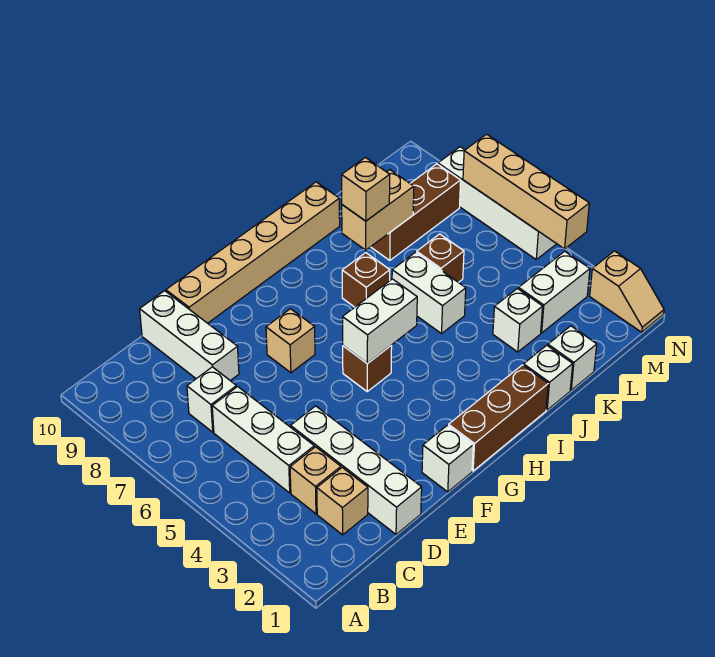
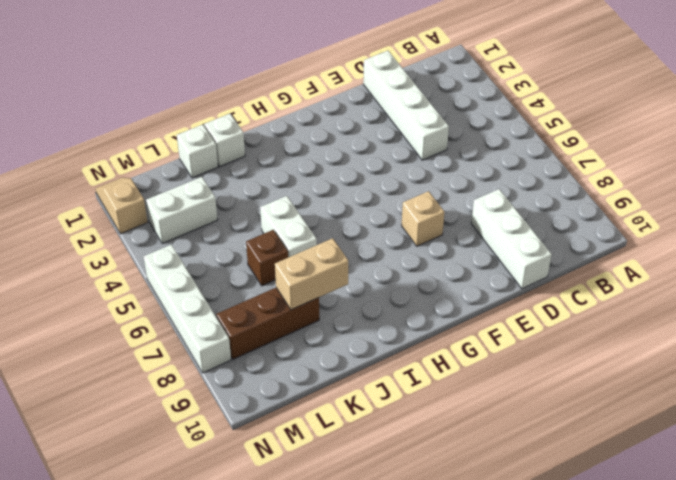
none -> tan brick C2 level 1
none -> tan brick C3 level 1
none -> white brick C4:C6 level 1

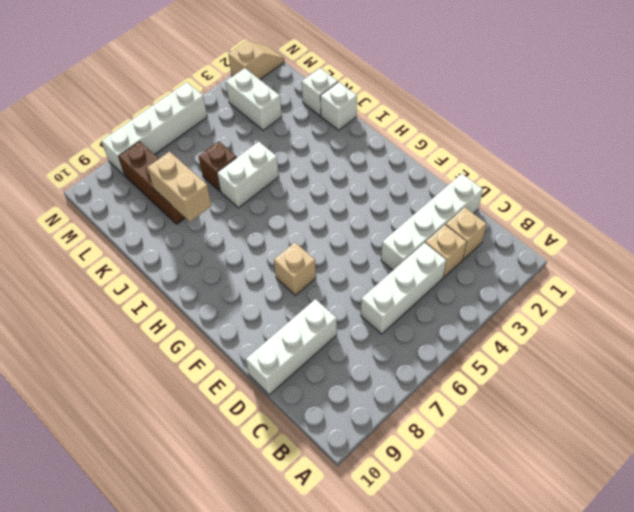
none -> white brick C7 level 1
none -> tan brick E10:J10 level 1
none -> white brick F1 level 1

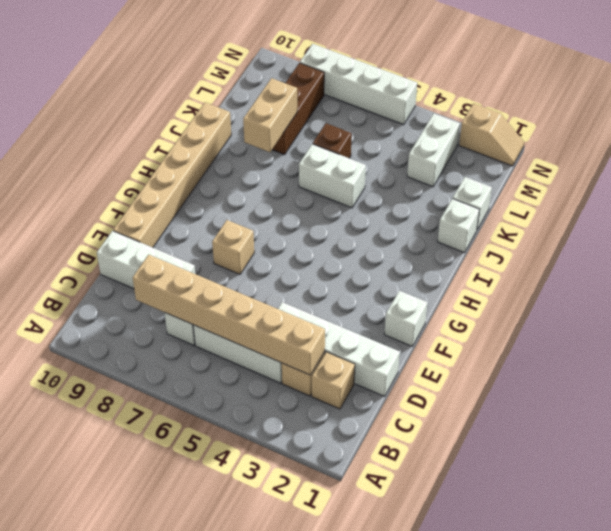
tan brick C3:C8 level 2 -> none
none -> brown brick G1:I1 level 1
none -> brown brick G5 level 1
none -> brown brick I7 level 1

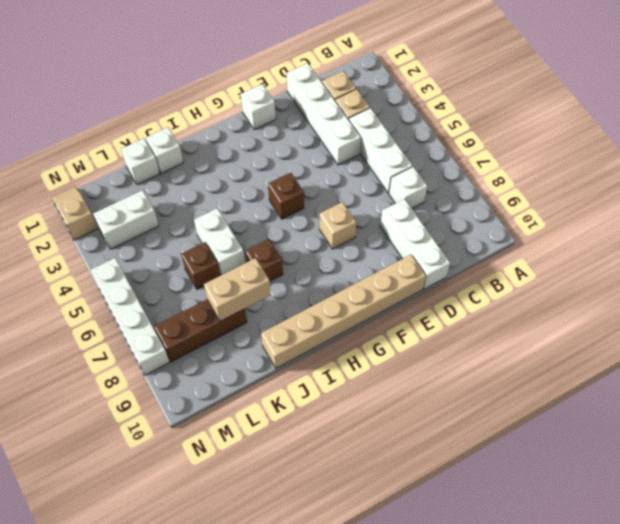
none -> brown brick G1:I1 level 1
none -> white brick K3 level 1
none -> white brick G5:H5 level 2

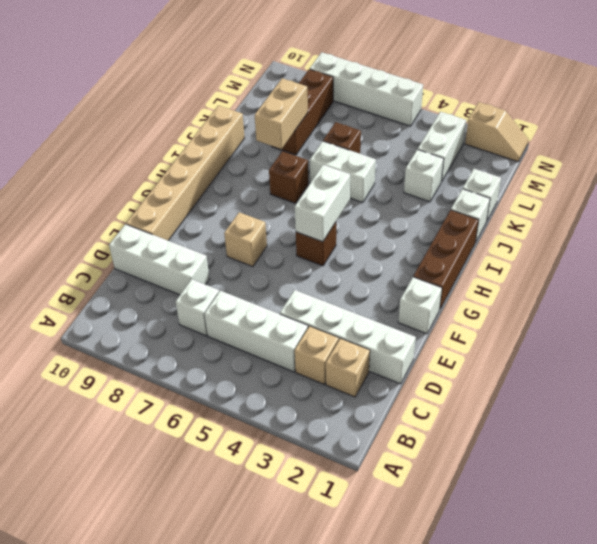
none -> tan brick N4:N7 level 2
none -> tan brick J8 level 3

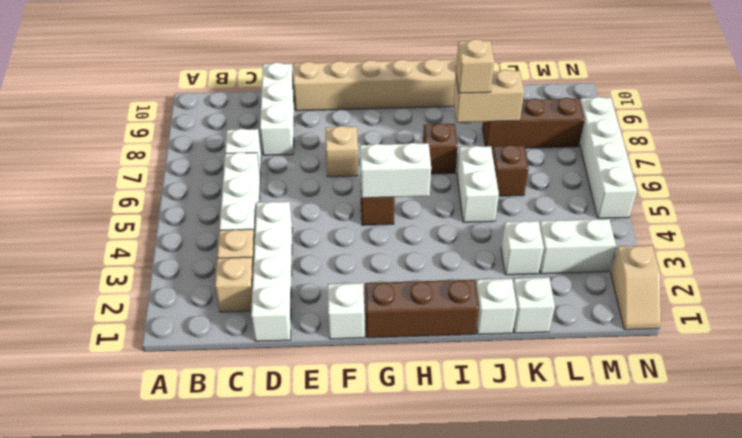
none -> tan brick N4:N7 level 2

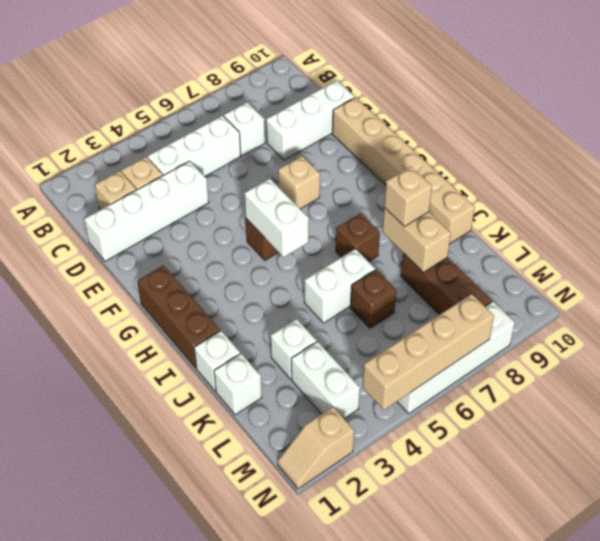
none -> white brick F1 level 1

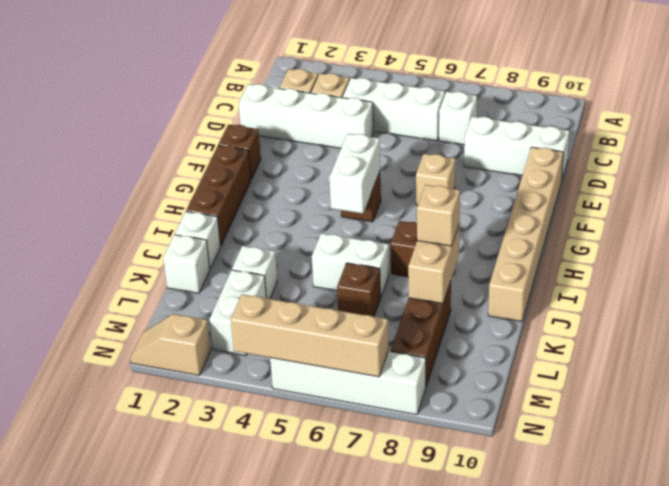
brown brick F1 level 1 -> white brick F1 level 1

